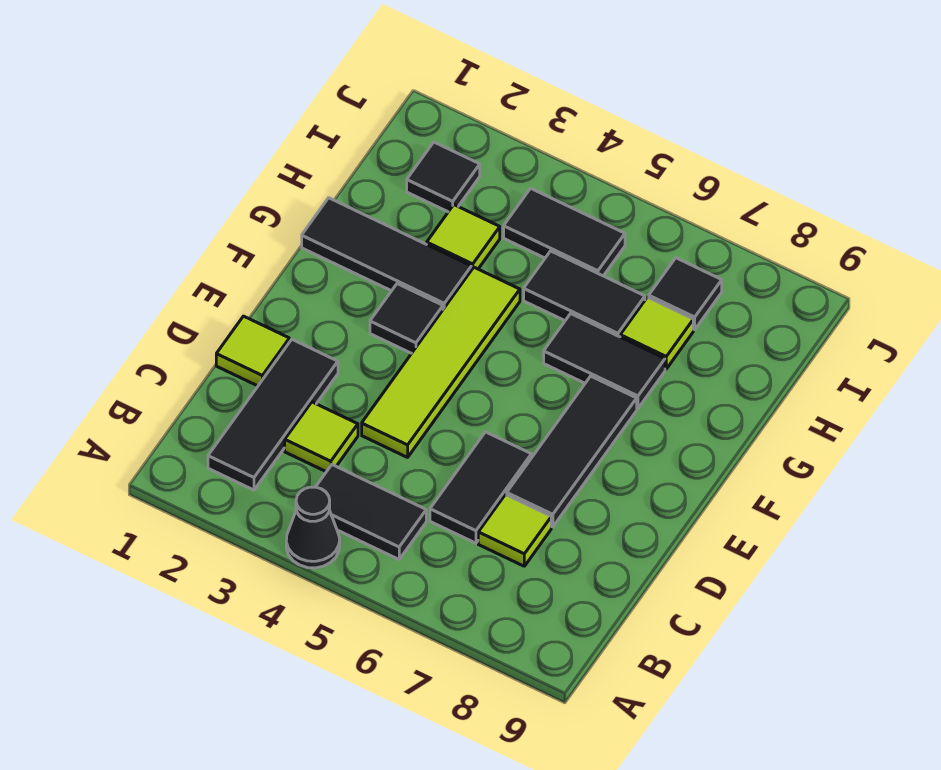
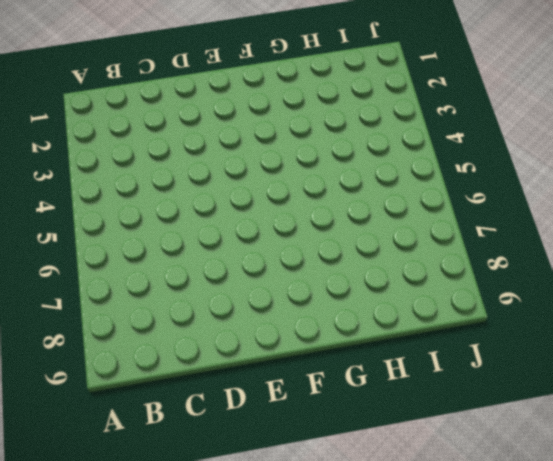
none -> black cone A4 level 1
none -> black tile B2:D2 level 1
none -> black tile B4:B5 level 1

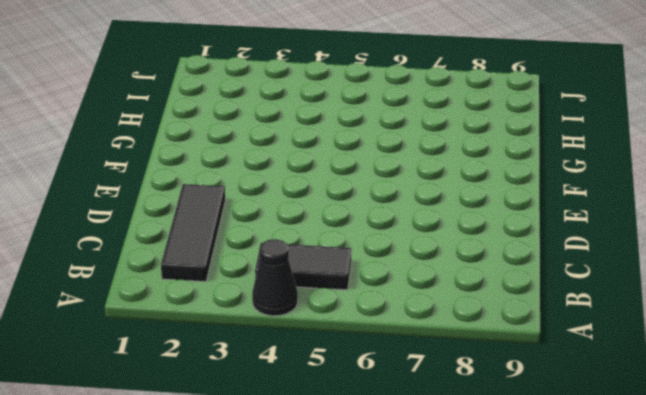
none -> lime tile C3 level 1
none -> black tile C6:D6 level 1
none -> lime tile C7 level 1

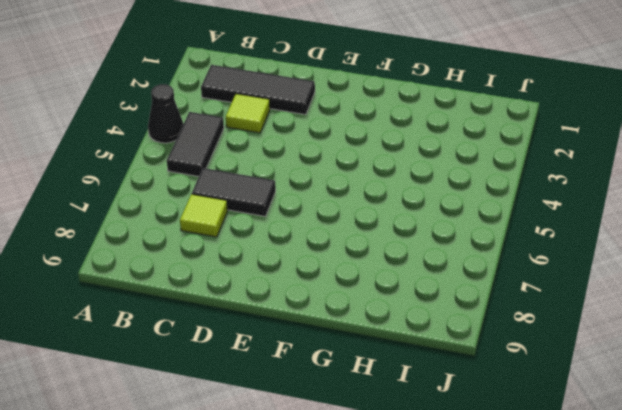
none -> lime tile D1 level 1
none -> lime tile D4:G4 level 1
none -> black tile D7:F7 level 1

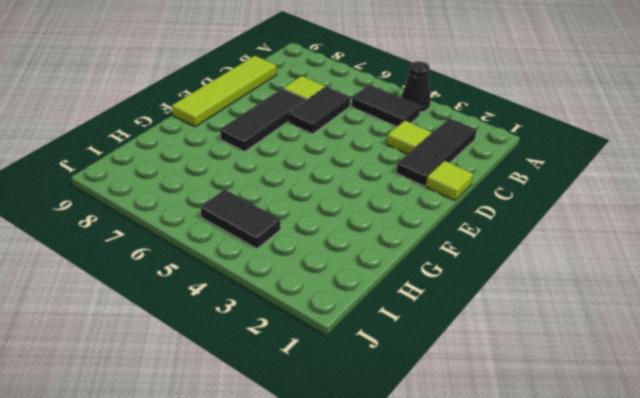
lime tile C9:F9 level 1 -> lime tile D4:G4 level 1
none -> black tile F3 level 1
none -> black tile G1:G3 level 1
none -> black tile G6:G7 level 1

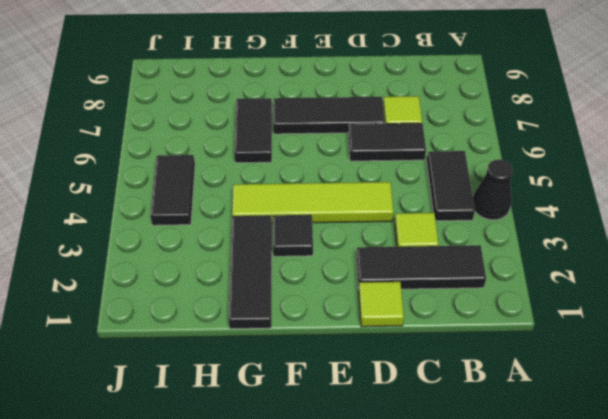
none -> lime tile H3 level 1
none -> black tile H5:H6 level 1
none -> lime tile H7 level 1

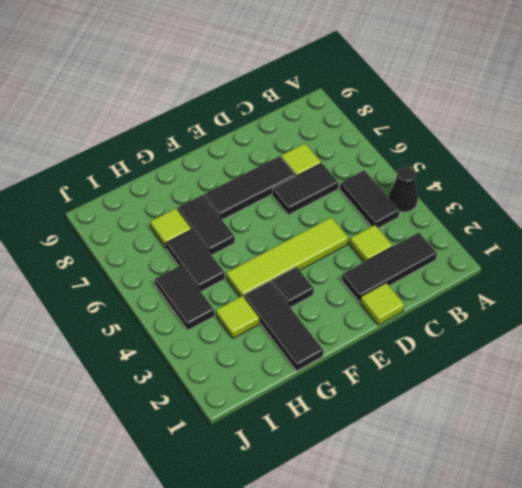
none -> black tile I2 level 1
none -> black tile I7 level 1

